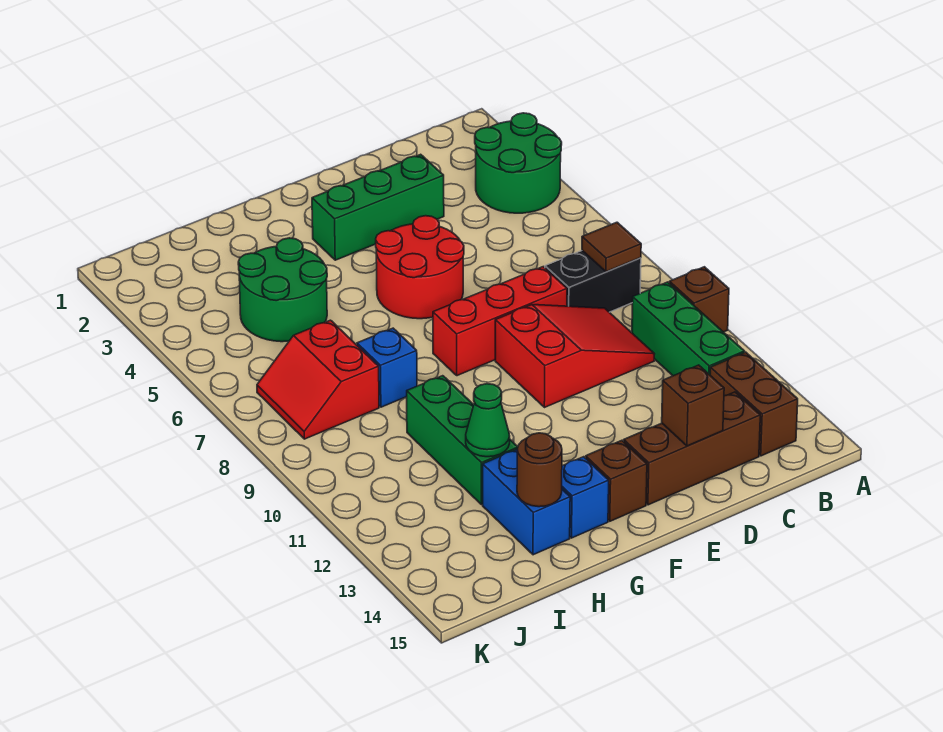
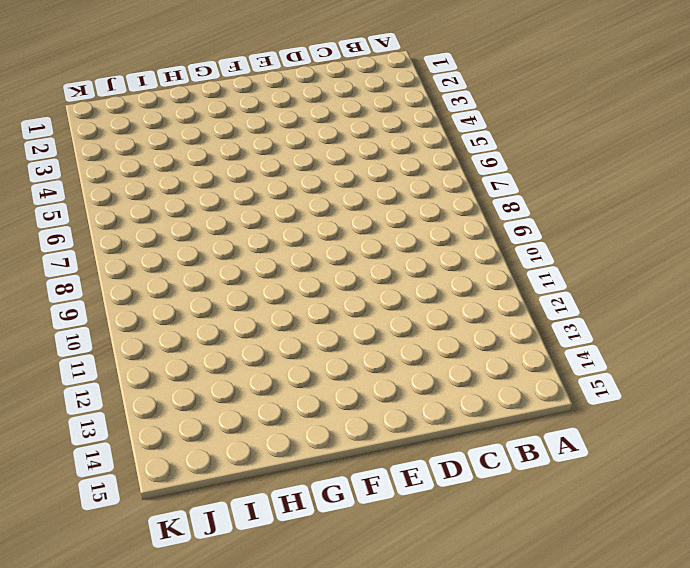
none -> green round brick A3:B4 level 1
none -> brown brick A10 level 1
none -> black brick B8:C8 level 1

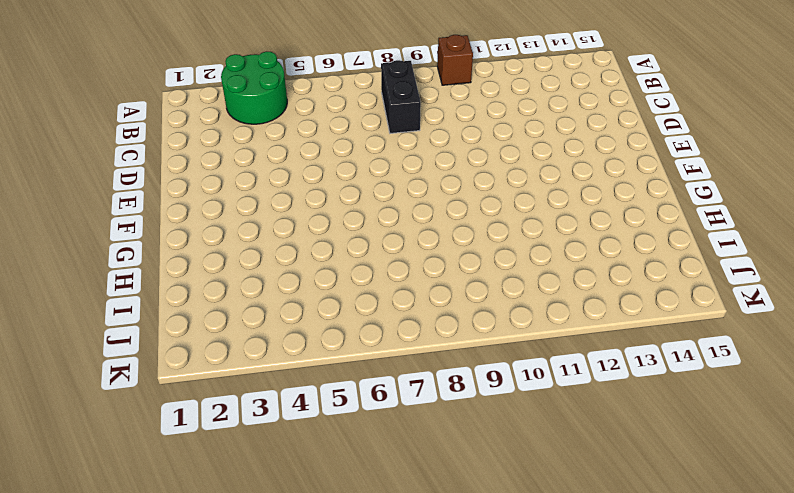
none -> green brick B10:B12 level 1
none -> brown brick B13:B14 level 1
none -> red slope C9:E10 level 1 top E

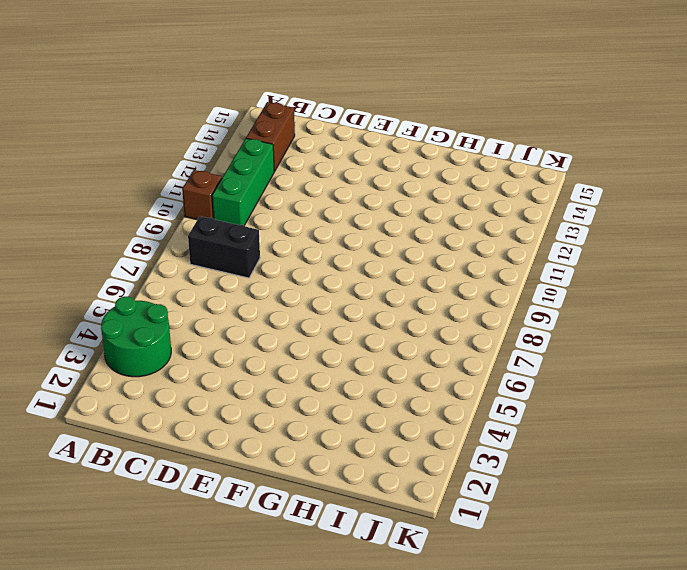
none -> red slope C9:E10 level 1 top E
none -> brown brick C14:E14 level 1
none -> green brick D3:F3 level 1

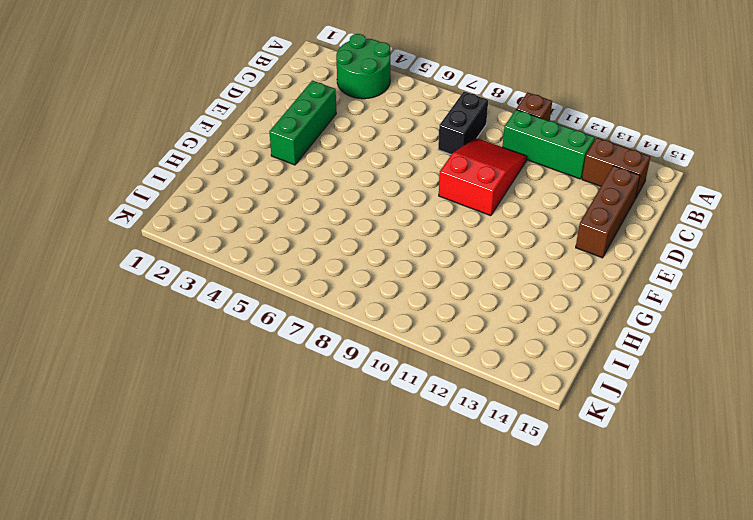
none -> red brick D8:F8 level 1
none -> red round brick E5:F6 level 1
none -> brown brick F14 level 1

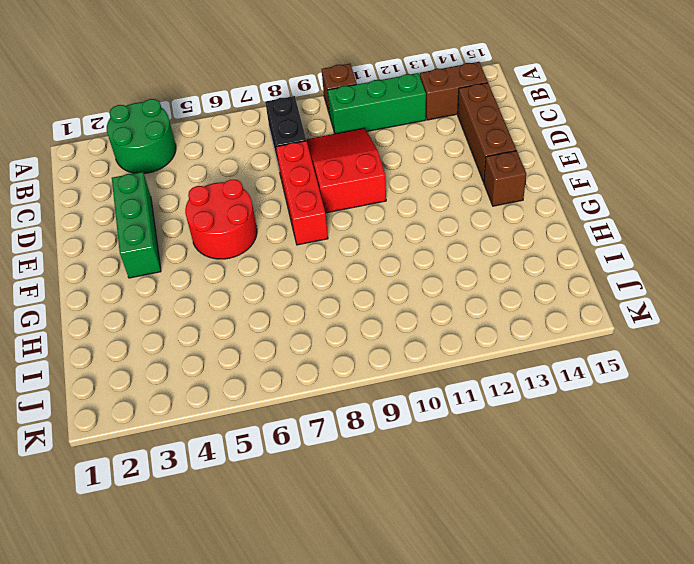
none -> blue brick G14 level 1
none -> green round brick H4:I5 level 1
none -> blue brick H8 level 1

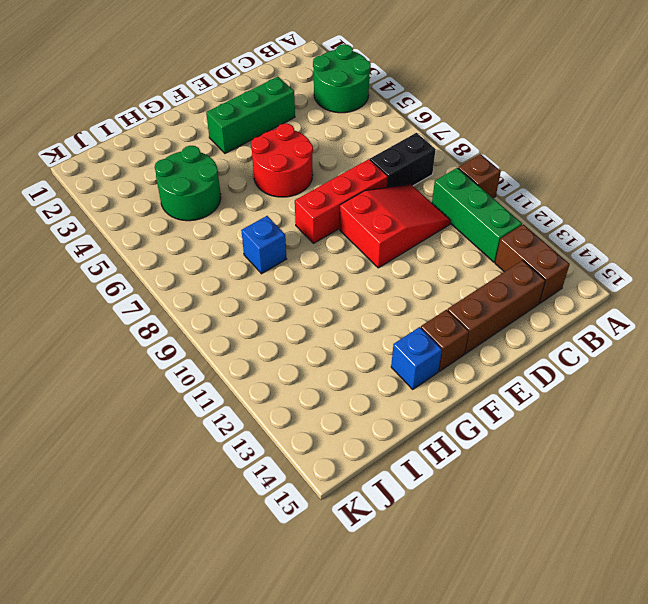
none -> green brick H10:H12 level 1
none -> blue brick H13:H14 level 1
none -> red slope I7:J8 level 1 top I

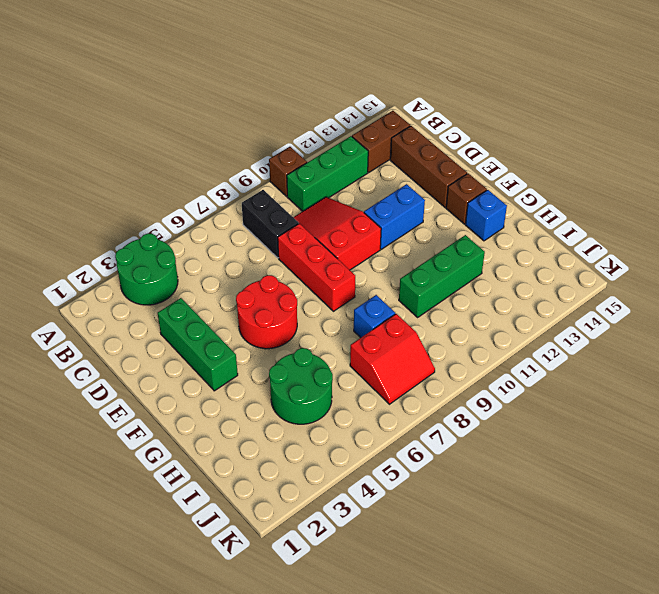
blue brick E11:E12 level 1 -> blue brick H13:H14 level 1
none -> brown tile B8 level 2
none -> brown brick D14 level 2
none -> green cone H12 level 2

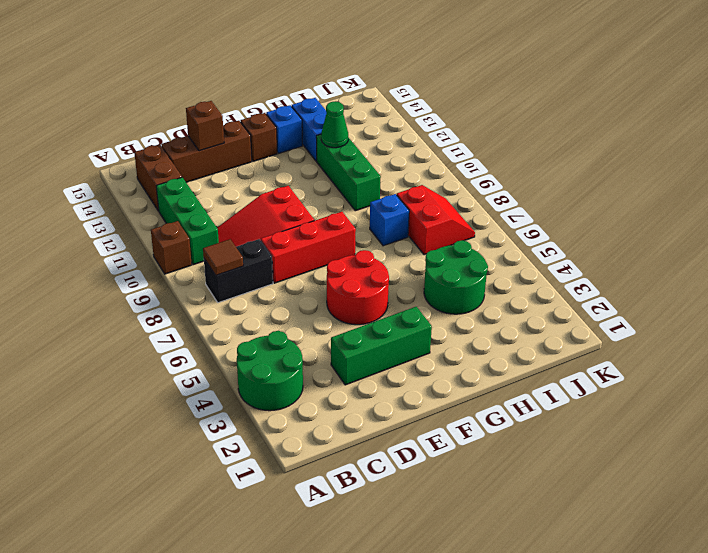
none -> brown round brick H14 level 2

